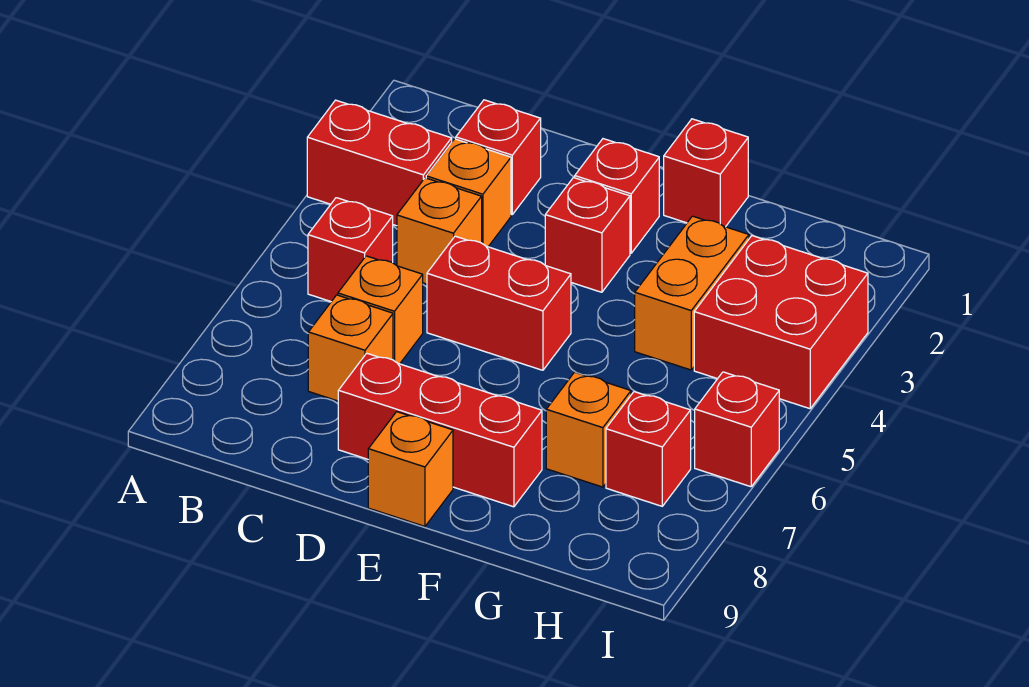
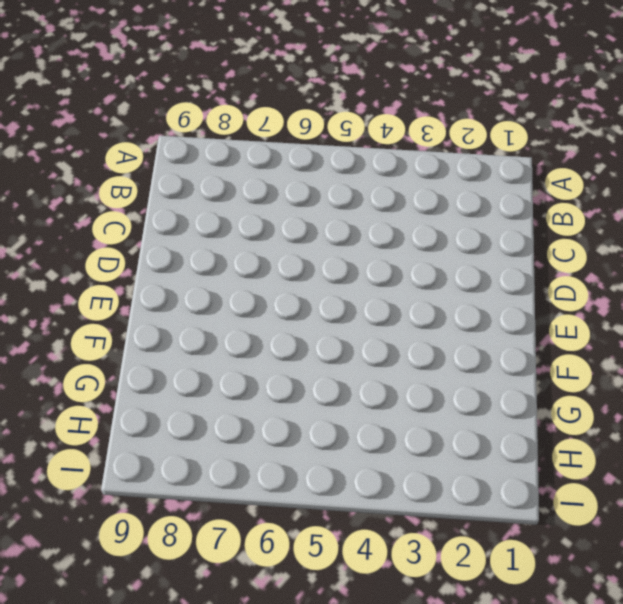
none -> red brick A3:B3 level 1
none -> red brick B5 level 1
none -> red brick C2 level 1

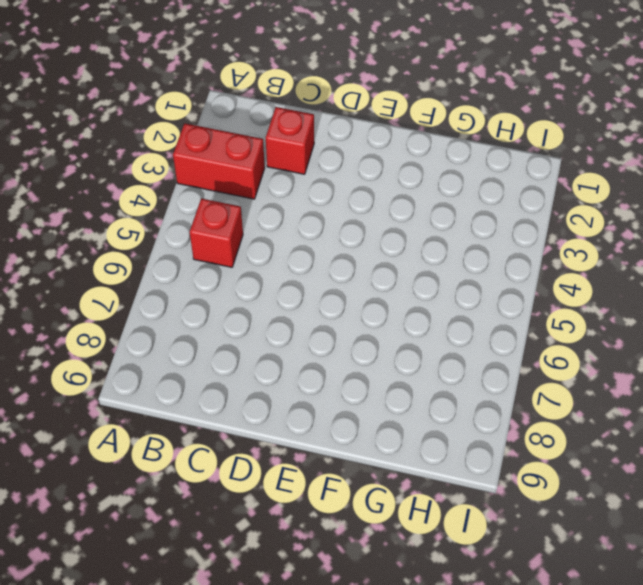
none -> orange brick C3 level 1
none -> orange brick C4 level 1
none -> orange brick C6 level 1

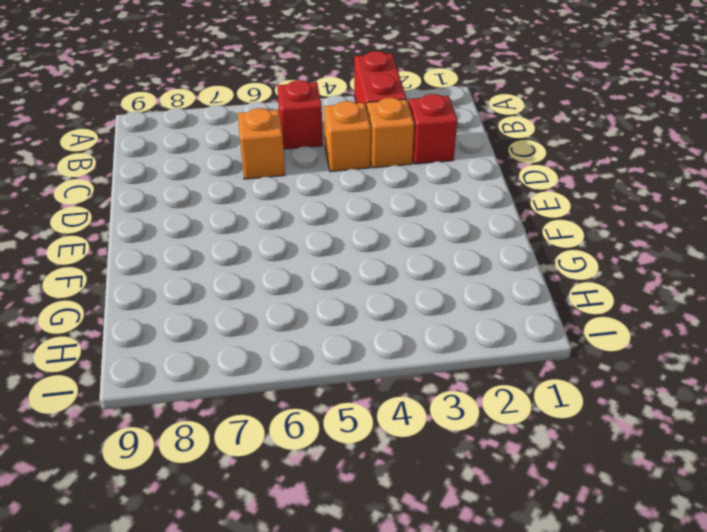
none -> orange brick C7 level 1
none -> red brick D5:E5 level 1
none -> red brick D8:F8 level 1

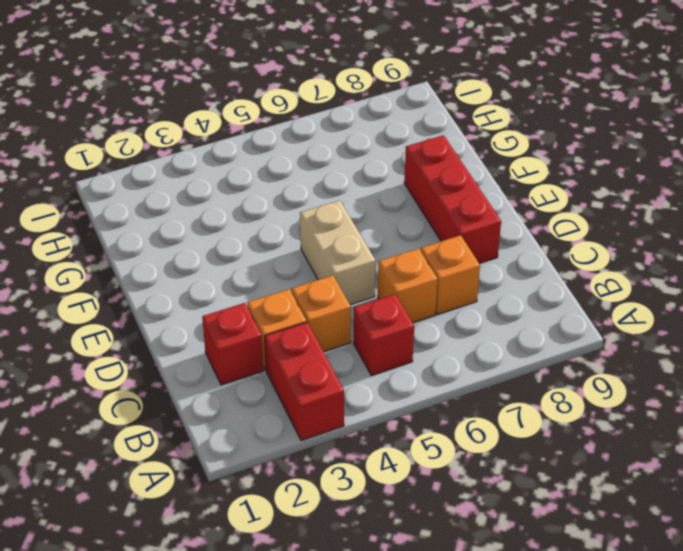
tan brick D5:E5 level 1 -> red brick D5:E5 level 1
none -> red brick E2 level 1
none -> red brick E3 level 1
none -> orange brick E9 level 1

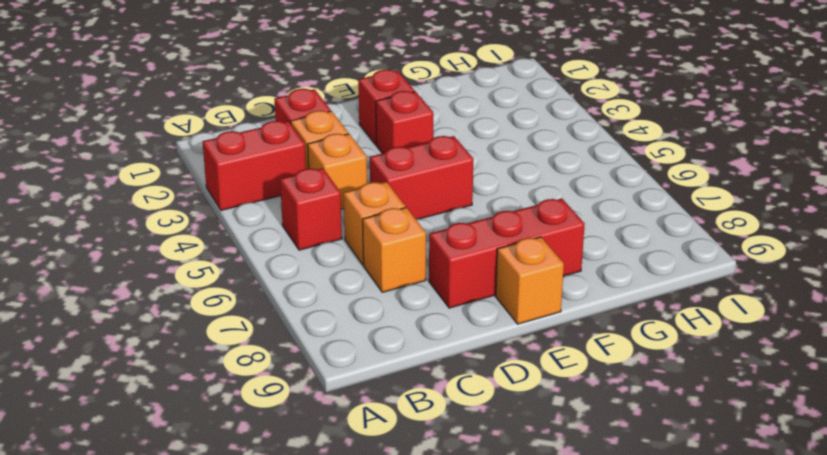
none -> red brick F1 level 1
none -> orange brick G3:G4 level 1
none -> orange brick G7 level 1

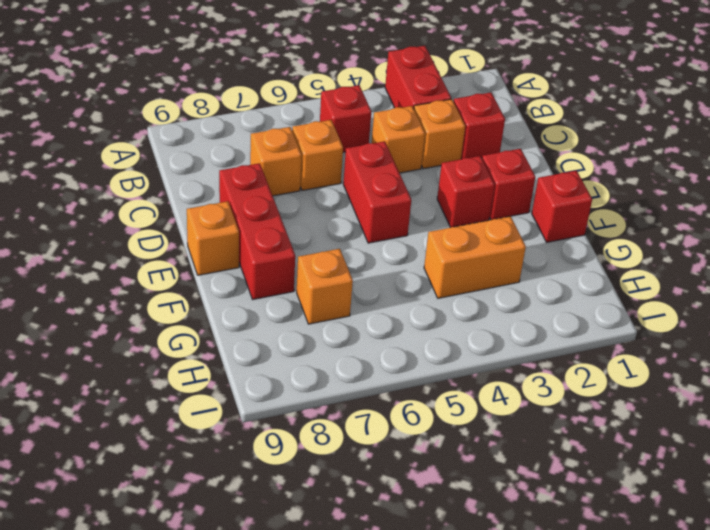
none -> red brick H3:I4 level 1
none -> red brick H7 level 1
none -> red brick I6 level 1

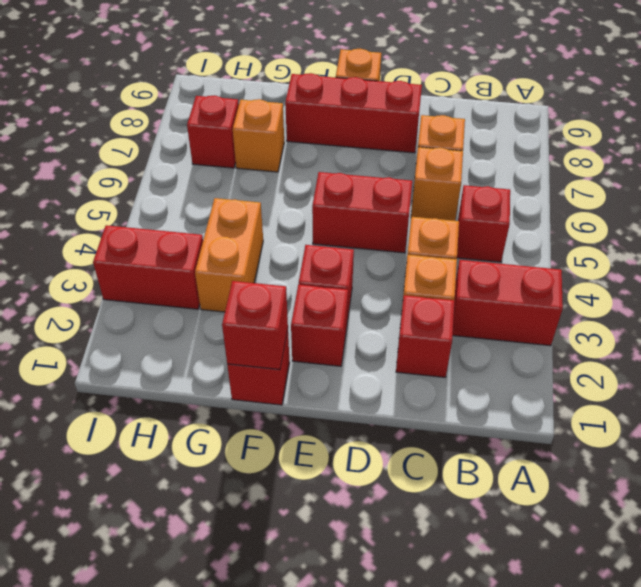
red brick F1 level 2 -> red brick I6 level 1
red brick H3:I3 level 1 -> red brick H3:I4 level 1

